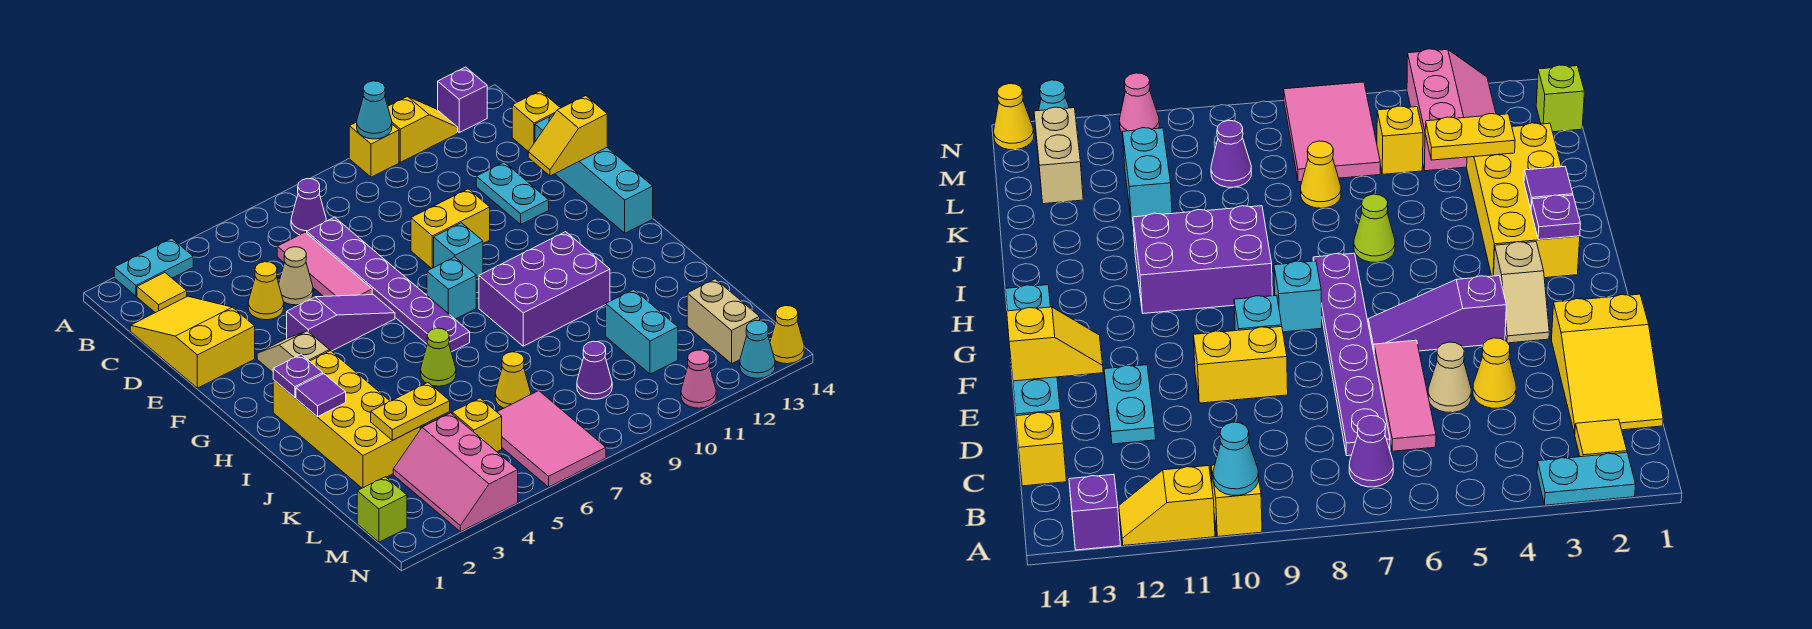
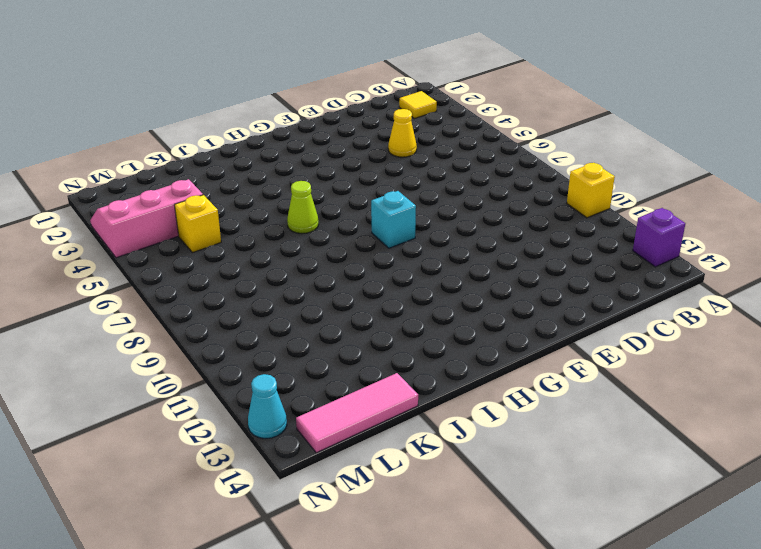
pink tile K14:M14 level 1 -> pink tile C6:E6 level 1
none -> cyan plate A2:A3 level 1
none -> yellow slope A11:A12 level 1 top 11
none -> purple cone B7 level 1
none -> yellow slope C1:E2 level 1 top E

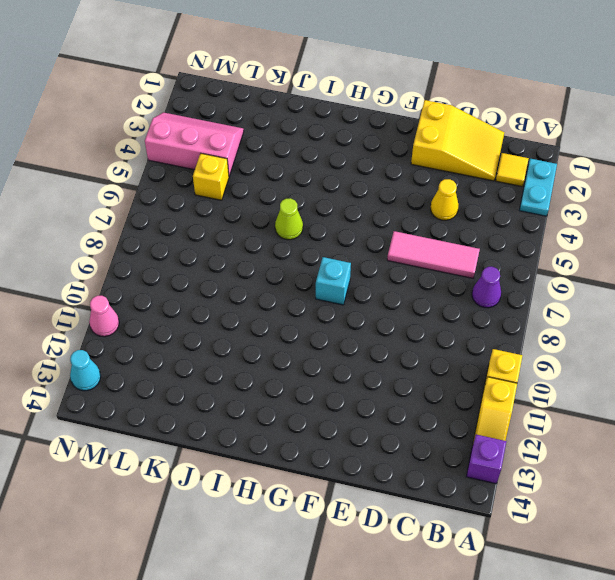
none -> purple plate C7:H7 level 1
none -> yellow brick C14 level 1
none -> tan cone D5 level 1
none -> cyan plate D12:E12 level 1

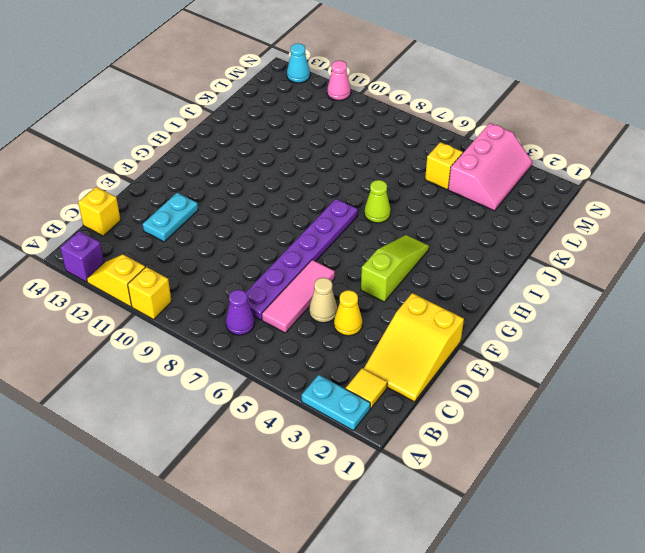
lime slope F4:H4 level 1 top F -> purple slope F4:F6 level 1 top 4
none -> cyan brick D14:G14 level 1
none -> yellow brick E9:E10 level 1
none -> tan slope F3:G3 level 1 top G
none -> cyan brick F9 level 1

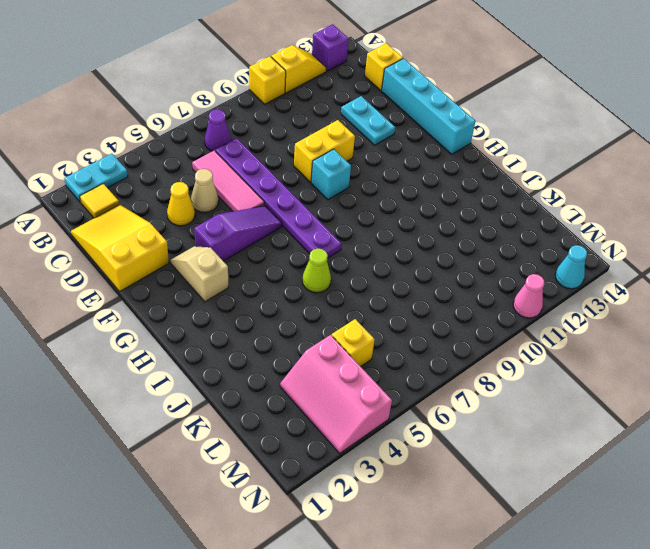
none -> cyan brick G8 level 1
none -> yellow brick H2:K3 level 1
none -> purple brick H9:I11 level 1
none -> yellow cone K7 level 1

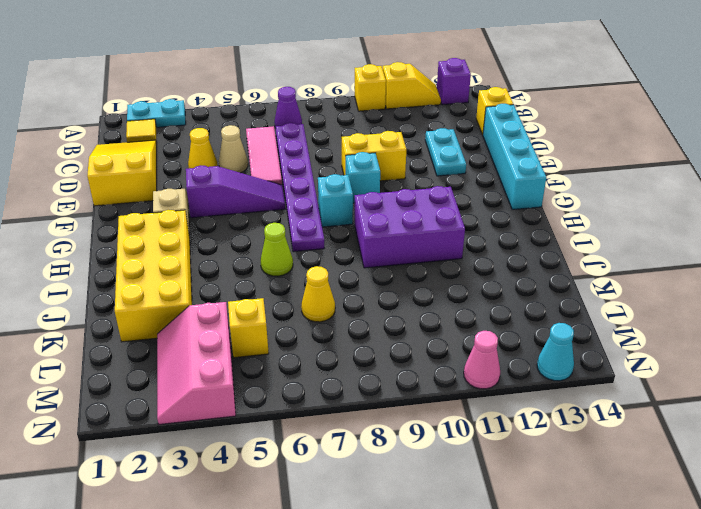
none -> cyan brick K11:L11 level 1
none -> pink tile L6:N7 level 1
none -> purple cone L9 level 1
none -> tan brick L13:M13 level 1

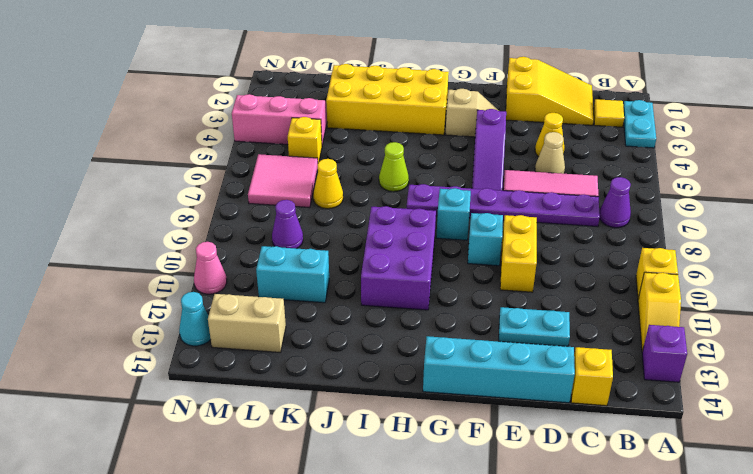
pink tile L6:M7 level 1 -> pink tile L6:N7 level 1
none -> lime brick M1 level 1
none -> yellow cone N14 level 1
none -> cyan cone A10 level 2
none -> yellow slope E13:E14 level 2 top 14

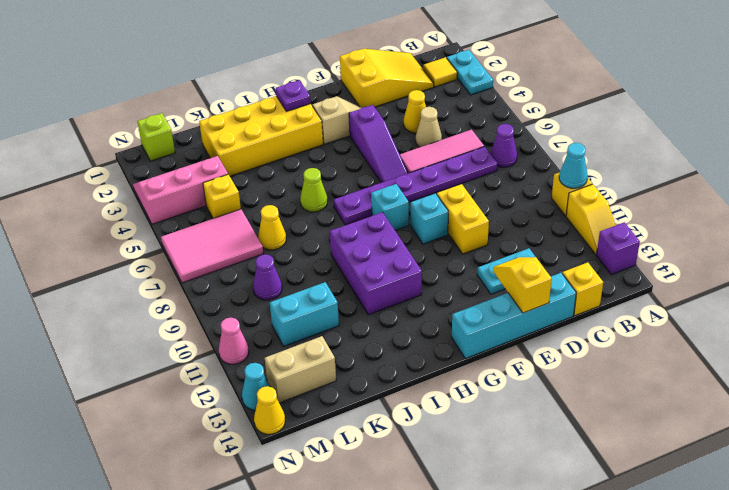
none -> purple tile I2 level 2
none -> yellow plate K3:K4 level 2

